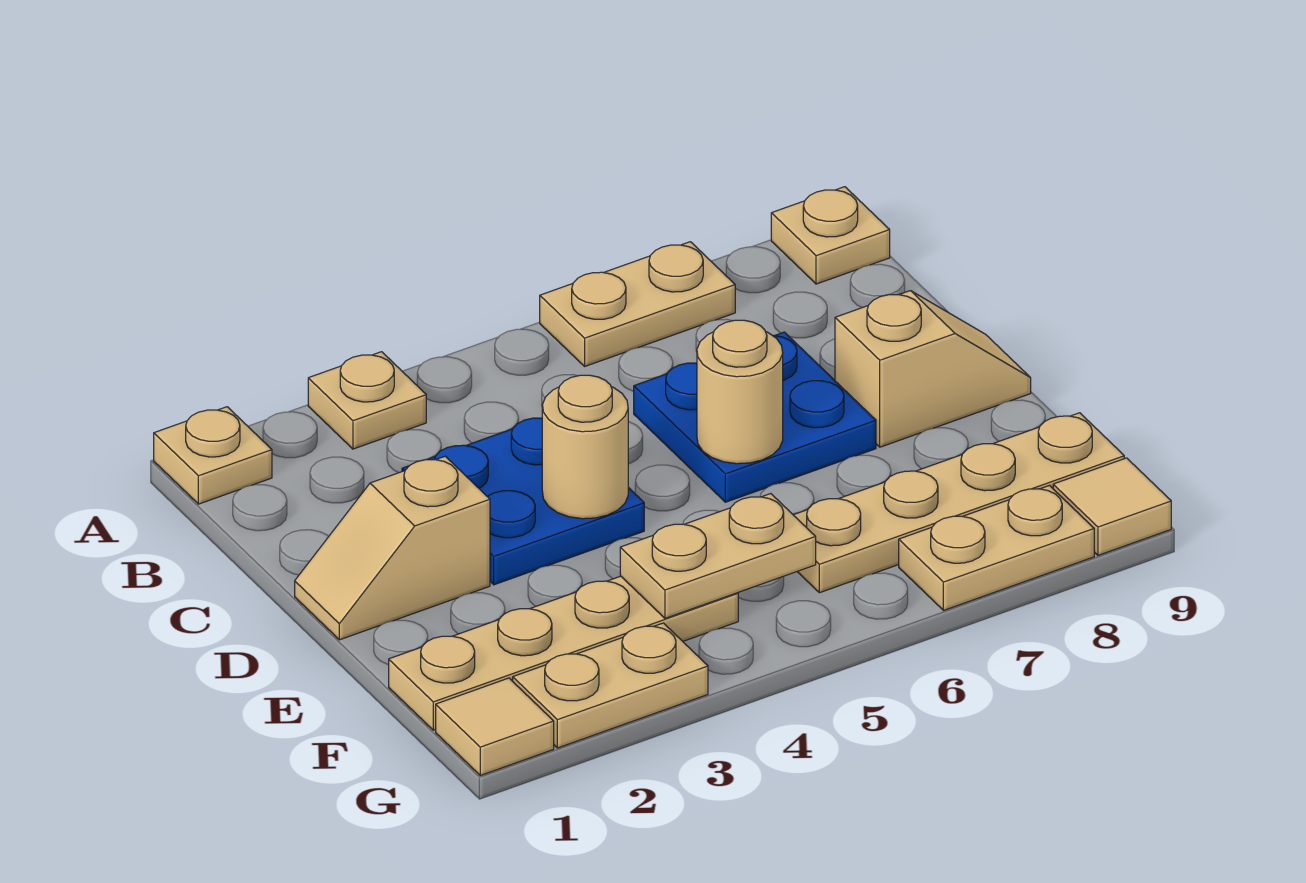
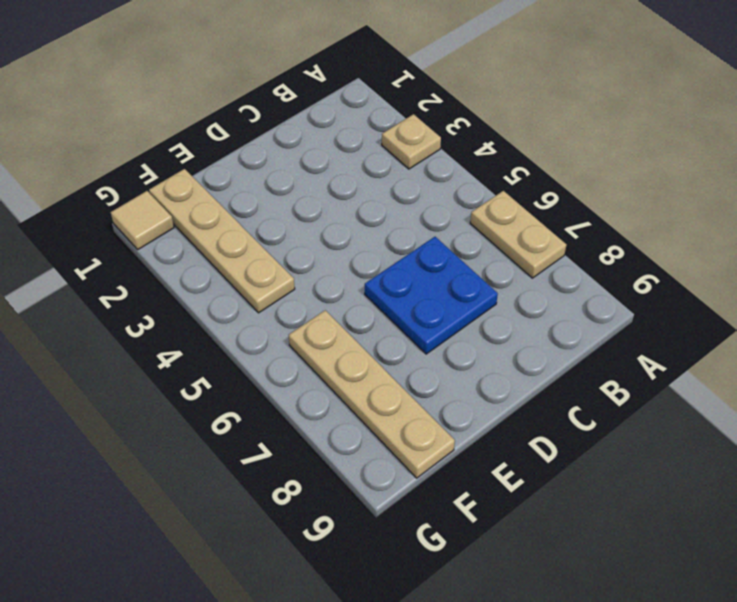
none -> tan plate A1 level 1
none -> tan plate A9 level 1
none -> blue plate C3:D4 level 1

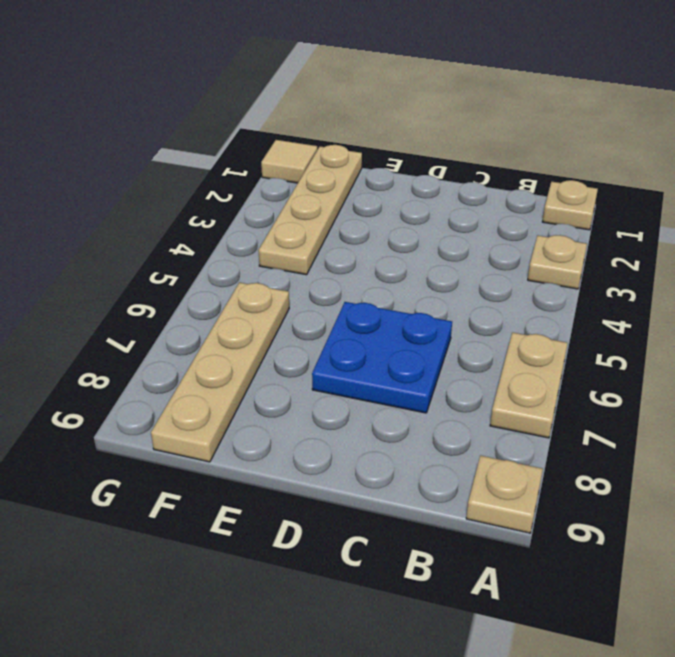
none -> blue plate C3:D4 level 1
none -> tan slope D1:D2 level 1 top 2
none -> tan slope D8:D9 level 1 top 8

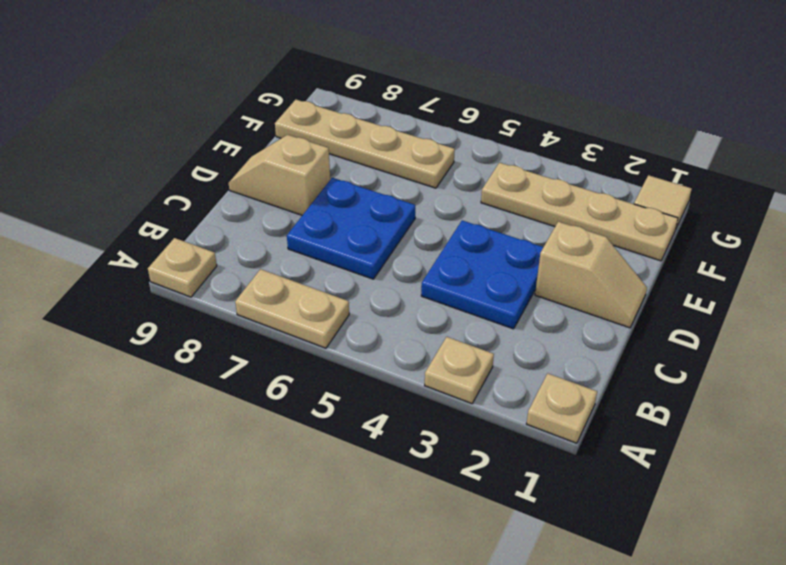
none -> tan plate G2:G3 level 1
none -> tan plate G7:G8 level 1
none -> tan tile G9 level 1

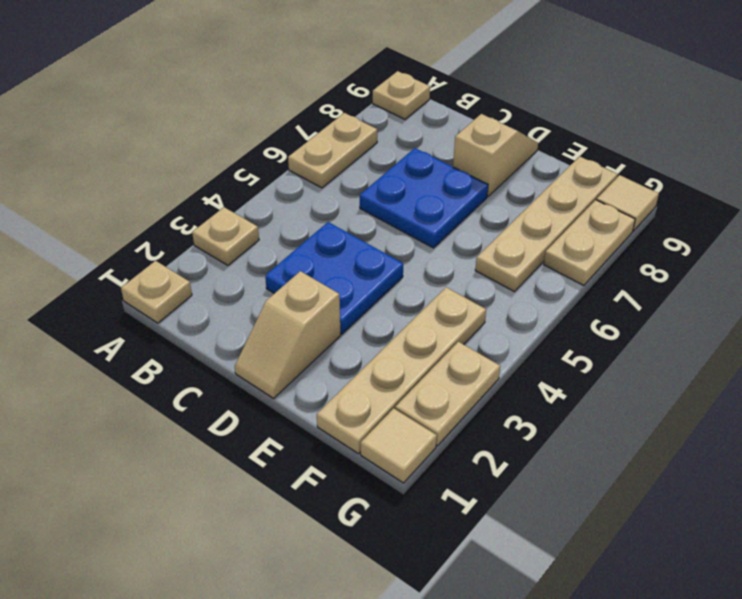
none -> tan round brick D4 level 2
none -> tan round brick D6 level 2
none -> tan plate F4:F5 level 2

